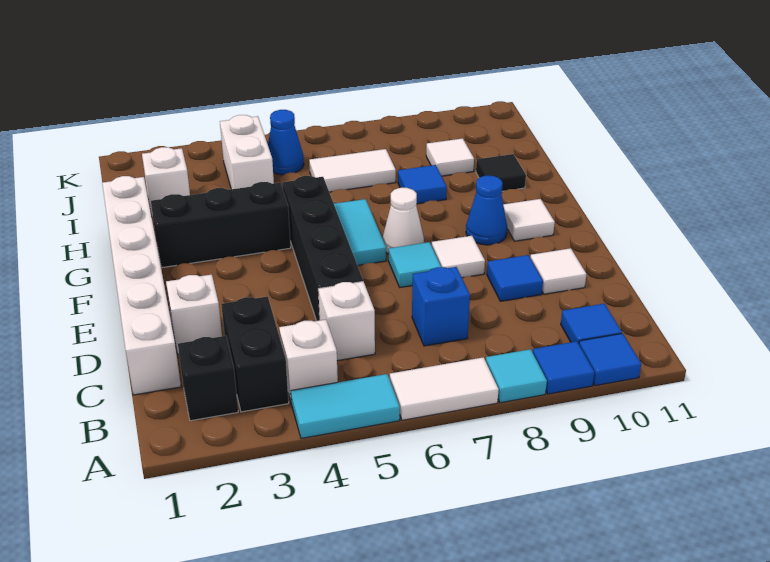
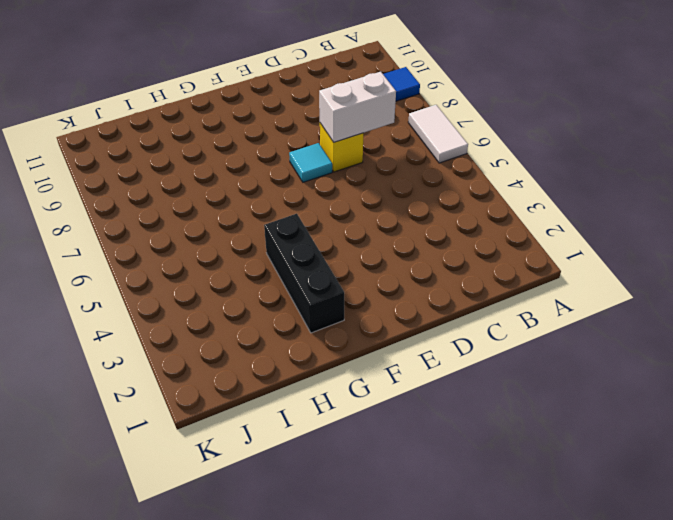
white brick C7:D7 level 2 -> white brick I4:J4 level 1
yellow brick D7 level 1 -> none
none -> cyan tile A4:A5 level 1
none -> cyan tile A8 level 1
none -> blue tile A10 level 1
none -> black brick B2 level 1

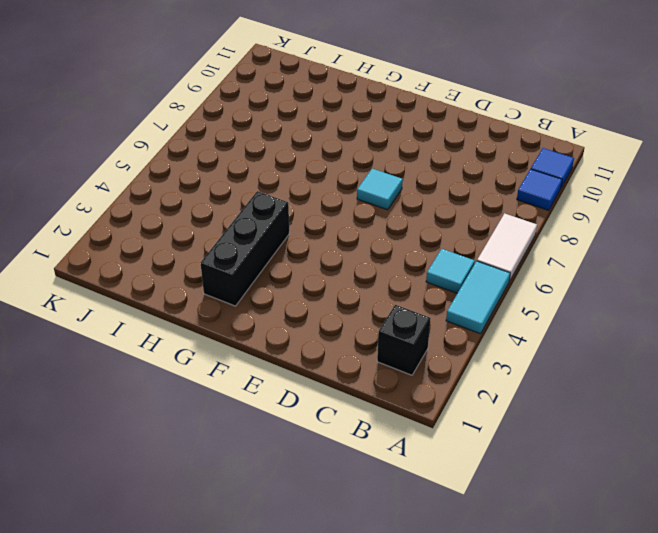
cyan tile B5 level 1 -> cyan tile A8 level 1
none -> black brick B3:C3 level 1
none -> white brick B4 level 1
none -> blue tile B10 level 1
none -> white brick C1:H1 level 1

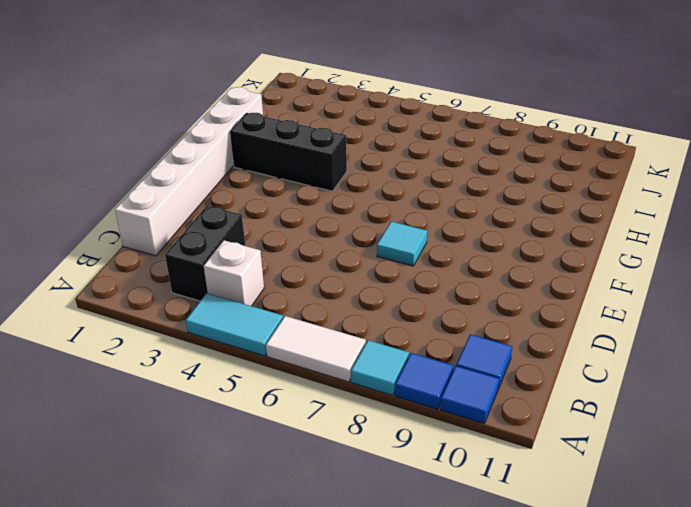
none -> black brick B2 level 1
none -> white brick C5 level 1
none -> blue brick C7 level 1
none -> white brick D2 level 1

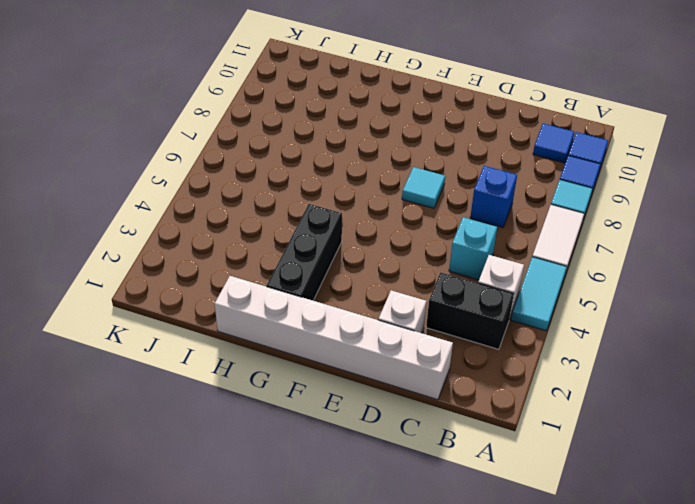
cyan brick C5 level 1 -> white brick C5 level 1
none -> black brick B2 level 1
none -> black brick D5:G5 level 1
none -> blue tile D9 level 1
none -> white tile D10 level 1

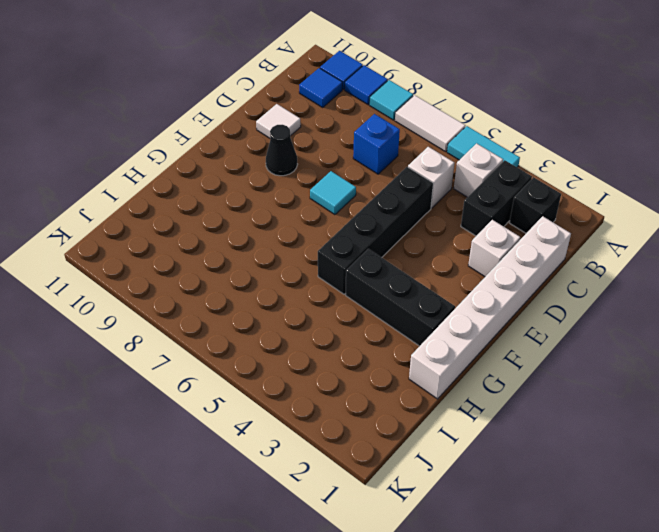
black cone E9 level 1 -> none
none -> blue tile D9 level 1
none -> white tile E8 level 1
none -> cyan tile F6:G6 level 1
none -> white cone F7 level 1

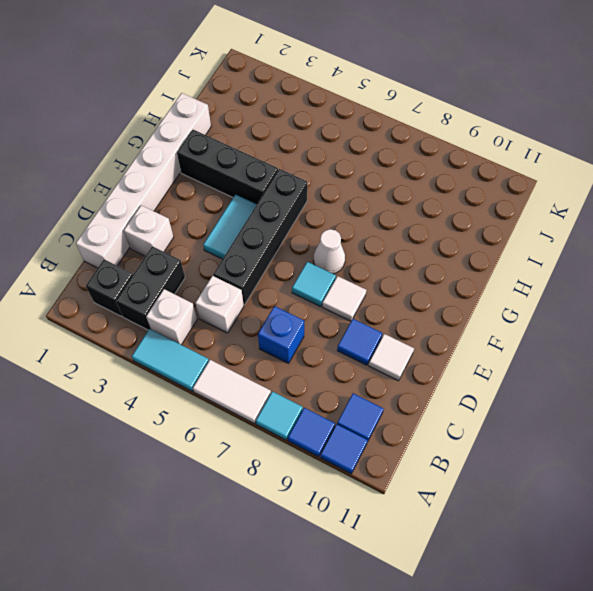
cyan tile E4:F4 level 1 -> cyan tile F6:G6 level 1
none -> blue cone F9 level 1
none -> white tile F10 level 1
none -> blue tile H8 level 1
none -> black tile H10 level 1

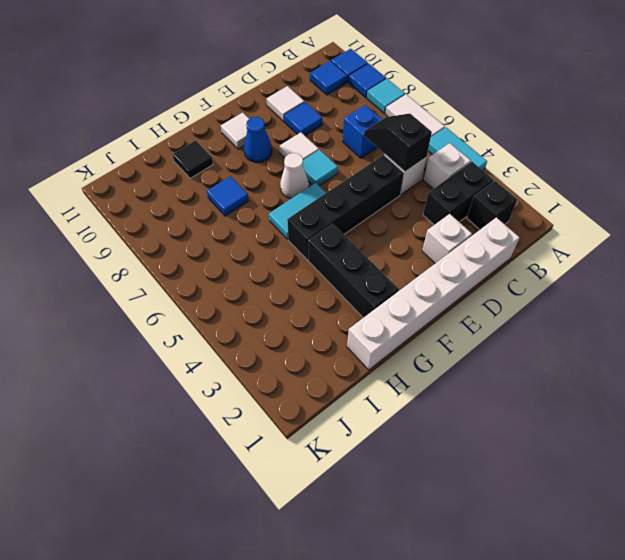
black slope C5:C6 level 2 top 5 -> none
none -> white brick I2 level 1
none -> white brick I4:J4 level 1
none -> white tile I6:I7 level 1
none -> white tile I9 level 1

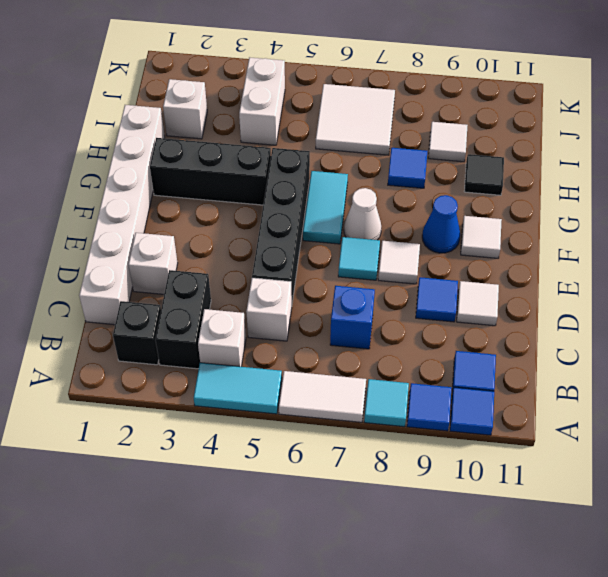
white tile I6:J7 level 1 -> white tile I6:I7 level 1
none -> blue cone J5 level 1

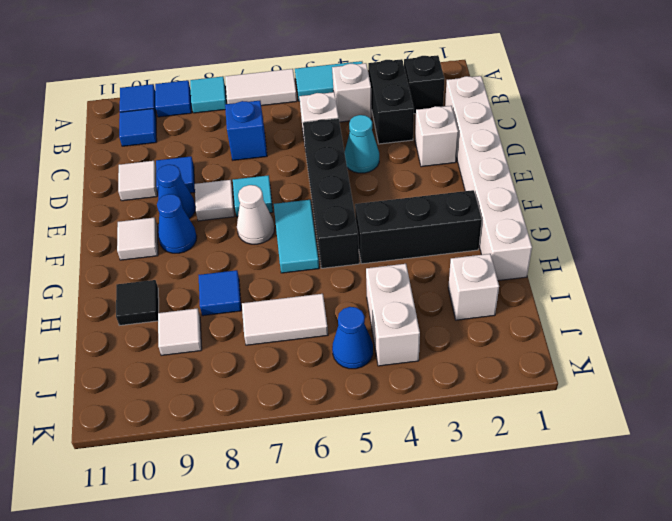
cyan cone D4 level 1 -> none
blue cone E9 level 1 -> none

